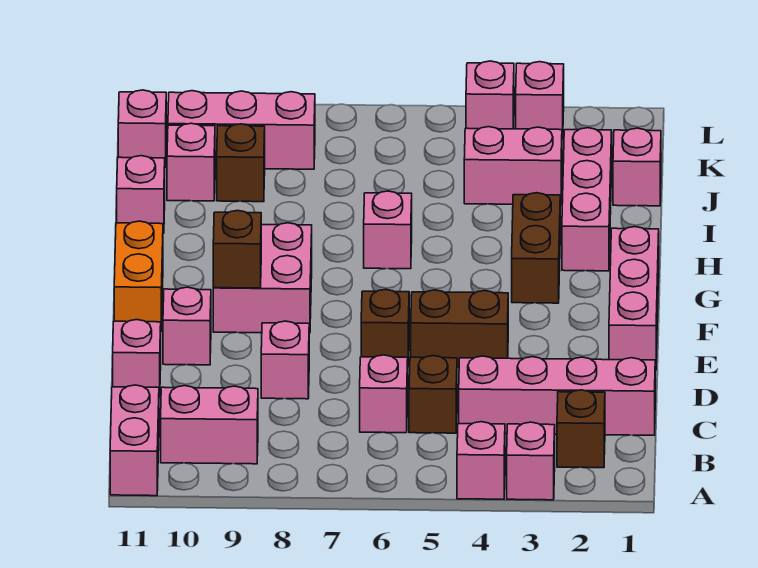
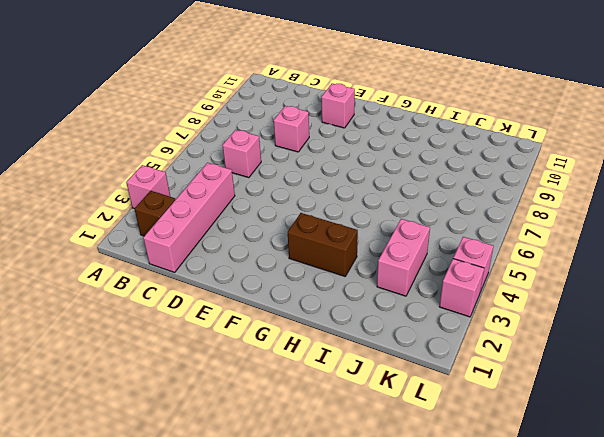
none -> pink brick A4 level 1
none -> pink brick A11:B11 level 1
none -> pink brick B9:B10 level 1

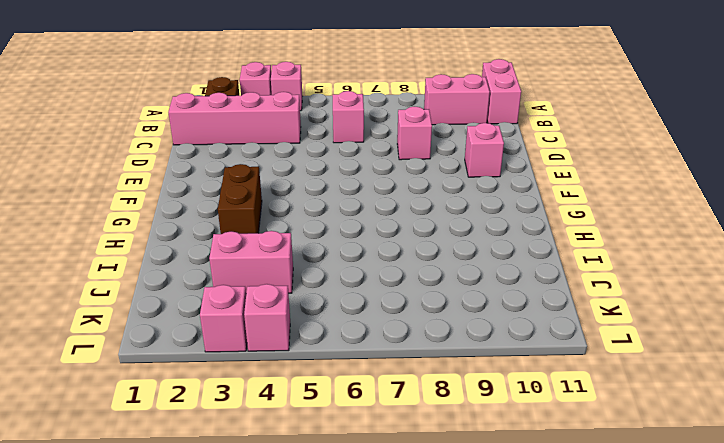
none -> brown brick C5 level 1
none -> pink brick D11 level 1
none -> pink brick E1:G1 level 1

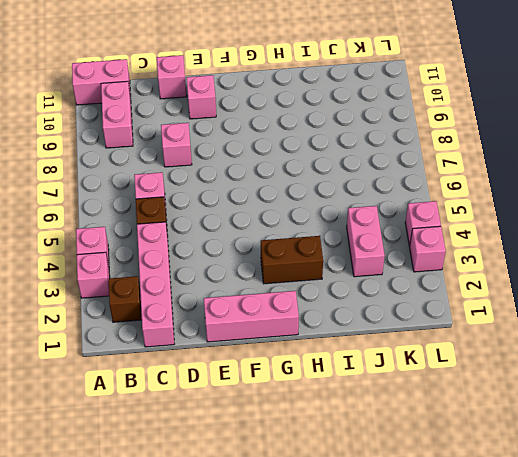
none -> brown brick E4:E5 level 1
none -> brown brick E6 level 1
none -> pink brick F8:G9 level 1

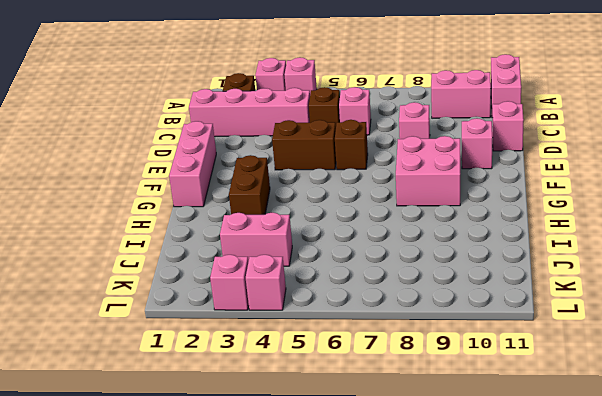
none -> orange brick F11:G11 level 1
none -> pink brick H2:J2 level 1
none -> pink brick H6 level 1

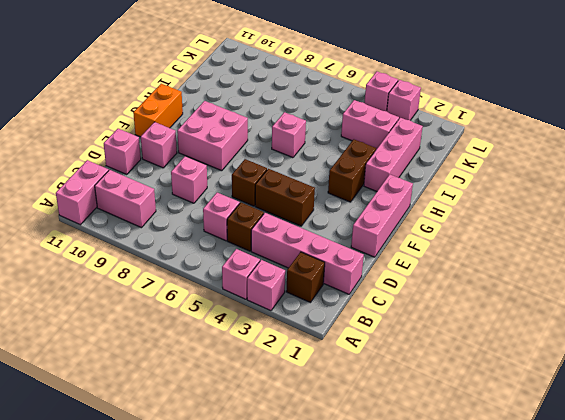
none -> pink brick I11 level 1
none -> pink brick J1 level 1
none -> brown brick J9 level 1

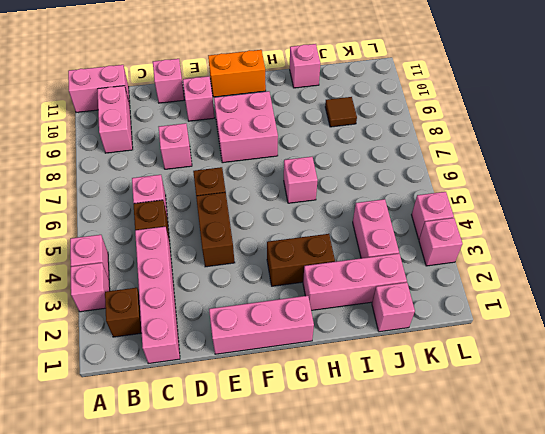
brown tile J9 level 1 -> brown brick J9 level 1
none -> pink brick J10 level 1
none -> pink brick K8:K10 level 1
none -> pink brick K11 level 1

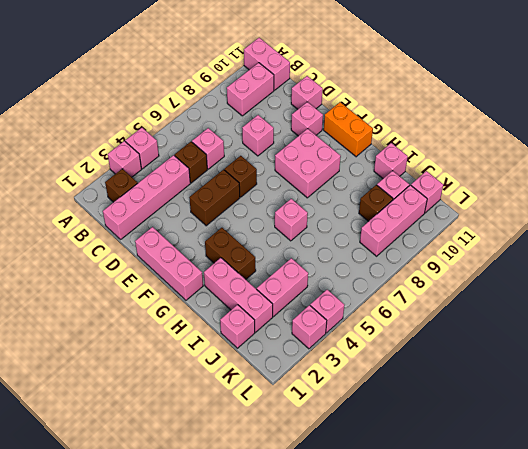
none -> brown brick F9 level 2

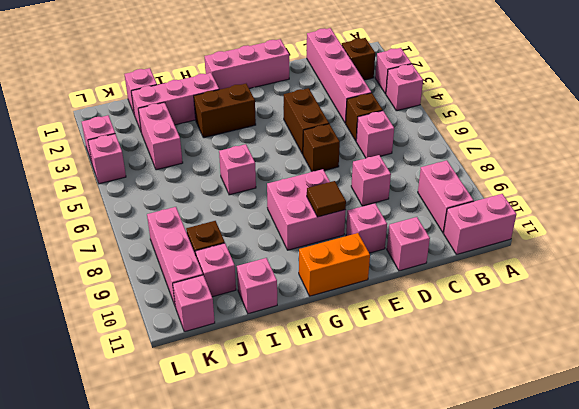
brown tile F9 level 2 -> brown brick F9 level 2

